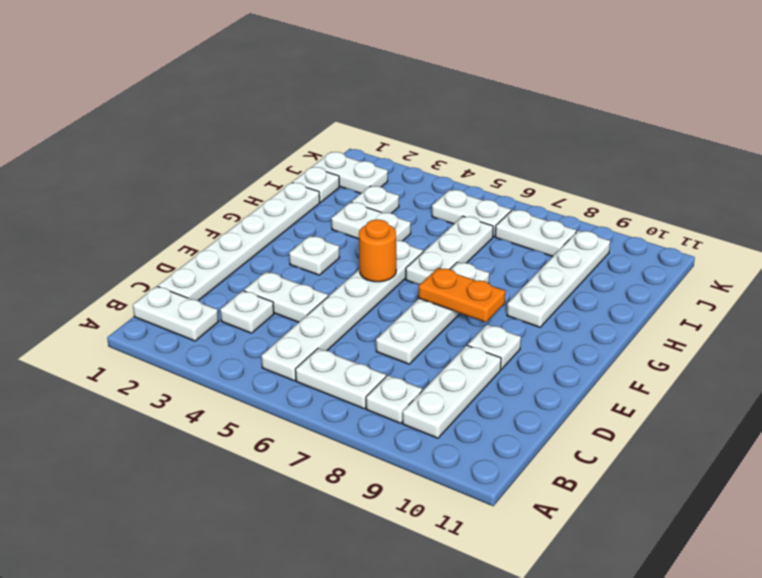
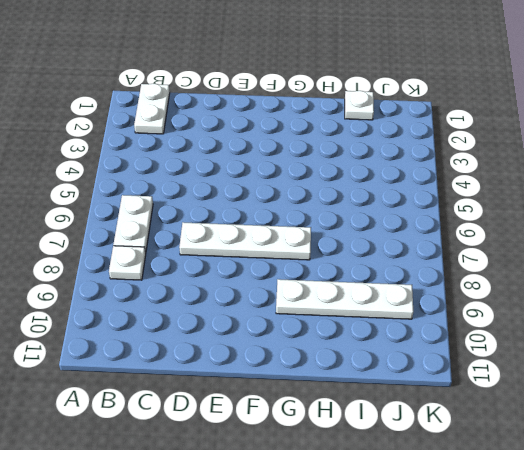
none -> white plate B5:G5 level 1
none -> white plate B9:D9 level 1
none -> white plate C1:H1 level 1

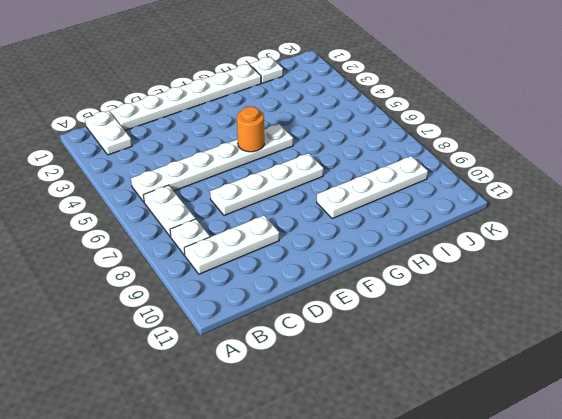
none -> white plate C3 level 1
none -> white plate D3:D4 level 1
none -> white plate E9 level 1

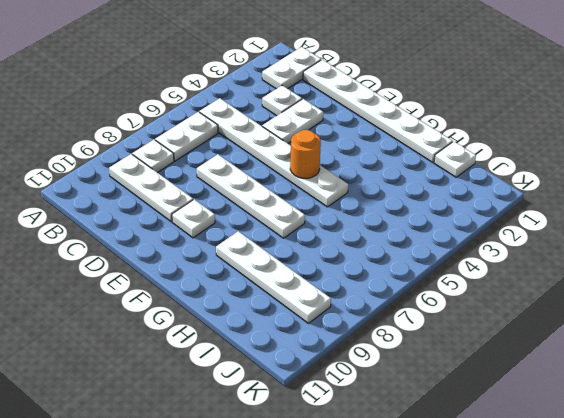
none -> white plate F3 level 1
none -> white plate G6:I6 level 1
none -> white plate H3:H4 level 1

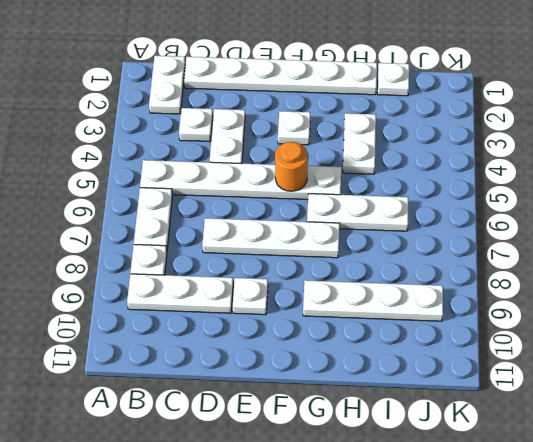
none -> white plate I3 level 1
none -> white plate J1:J2 level 1
none -> white plate J5:J6 level 1

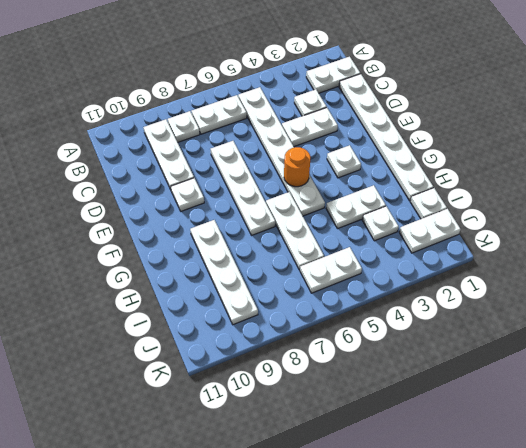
none -> white plate J7:J8 level 1
none -> orange plate F7:F8 level 2

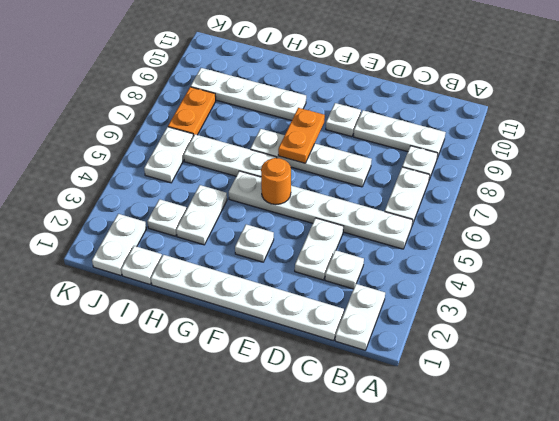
orange plate J7:J8 level 1 -> white plate J7:J8 level 1

